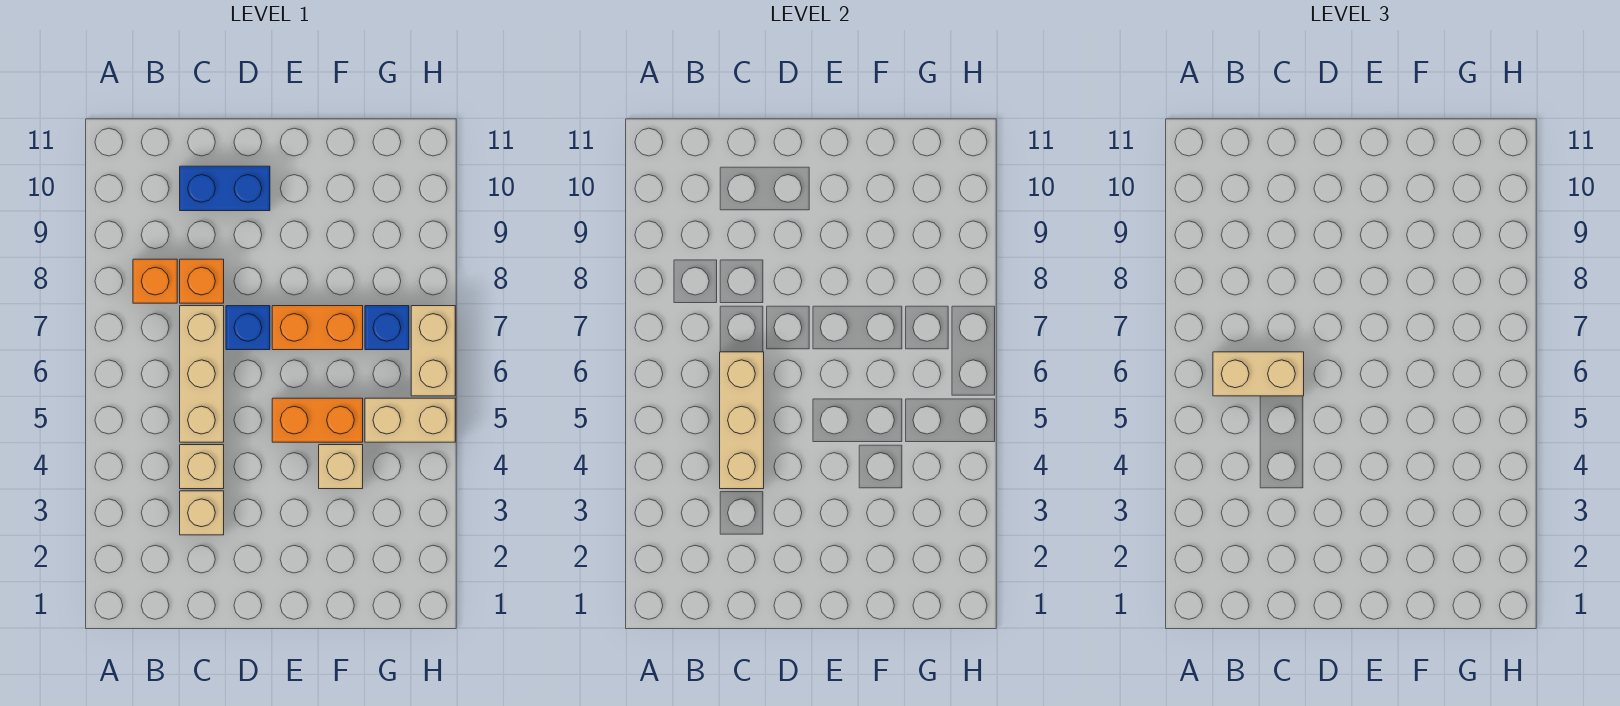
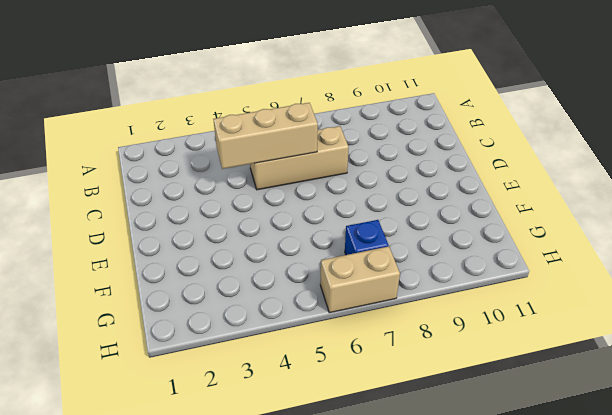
none -> orange brick B8 level 1
none -> tan brick C3 level 1
none -> tan brick C4 level 1

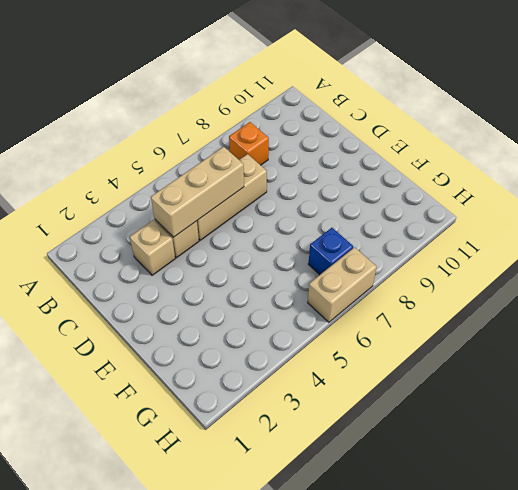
none -> orange brick C8 level 1
none -> blue brick C10:D10 level 1
none -> blue brick D7 level 1

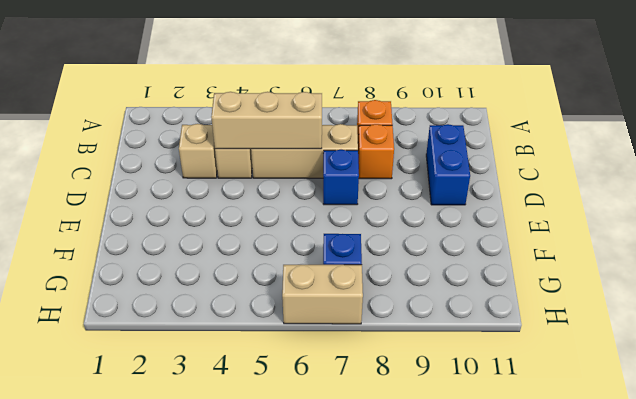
none -> orange brick E5:F5 level 1
none -> orange brick E7:F7 level 1
none -> tan brick F4 level 1

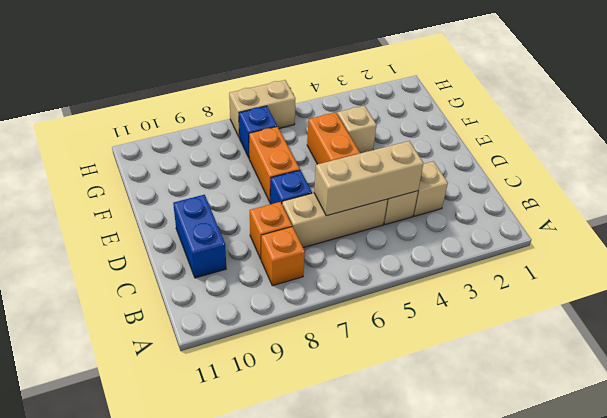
none -> tan brick G5:H5 level 1
none -> tan brick B6:C6 level 3

